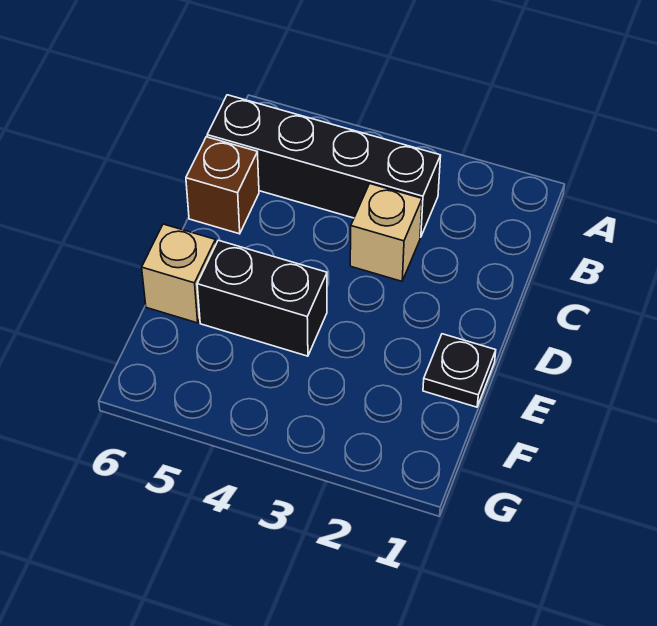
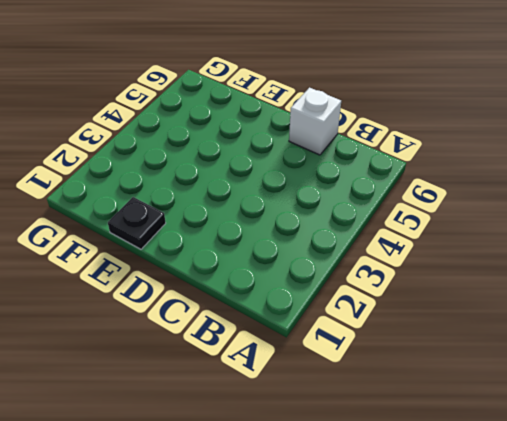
white brick C6 level 1 -> brown brick C6 level 1
none -> black brick B3:B6 level 1
none -> tan brick C3 level 1

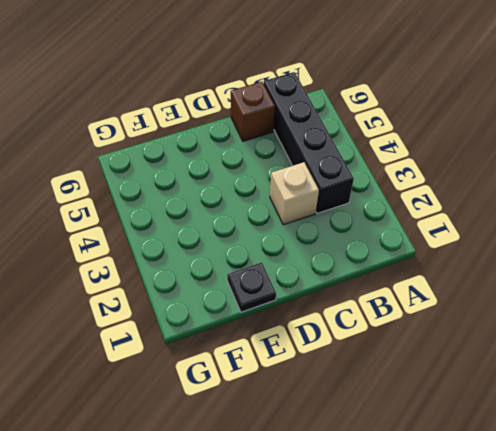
none -> black brick E4:E5 level 1
none -> tan brick E6 level 1

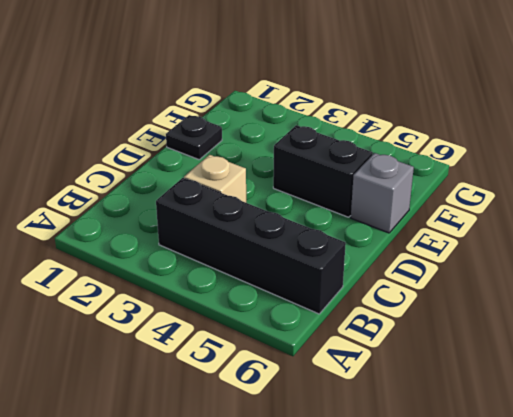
grey brick E6 level 1 -> tan brick E6 level 1
none -> brown brick C6 level 1

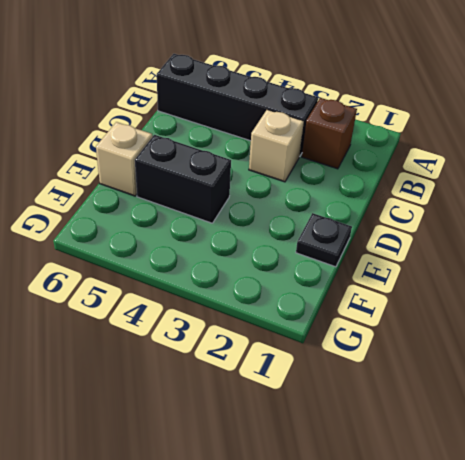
brown brick B2 level 1 -> brown brick C6 level 1

